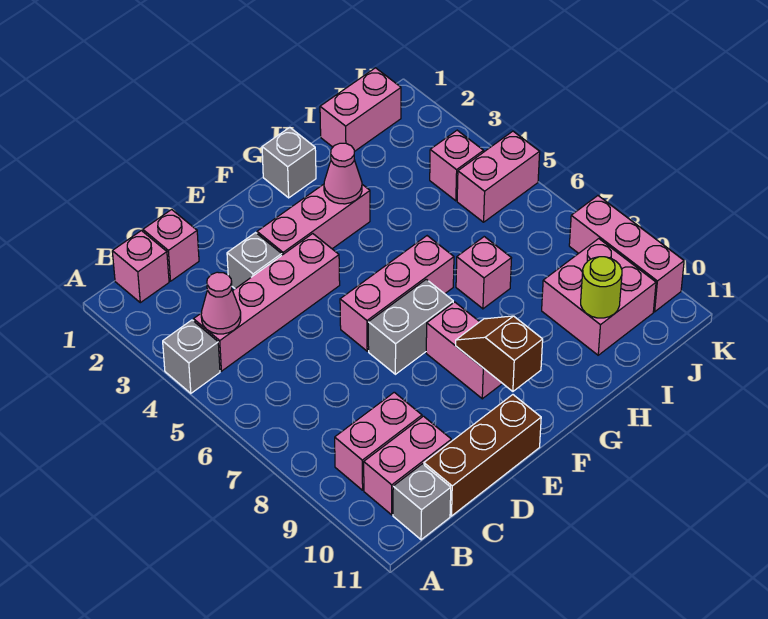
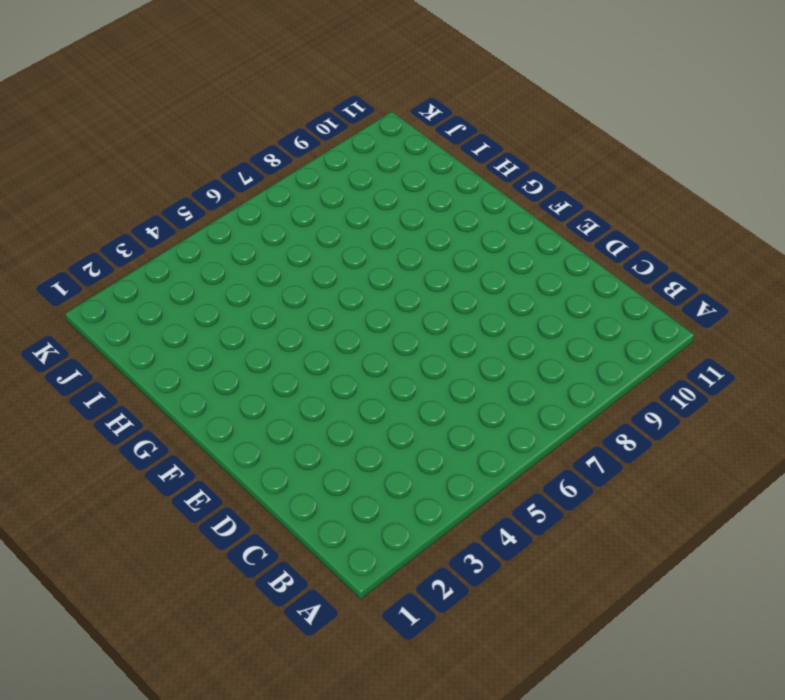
none -> grey brick A4 level 1
none -> pink brick B1 level 1
none -> pink brick B4:E4 level 1

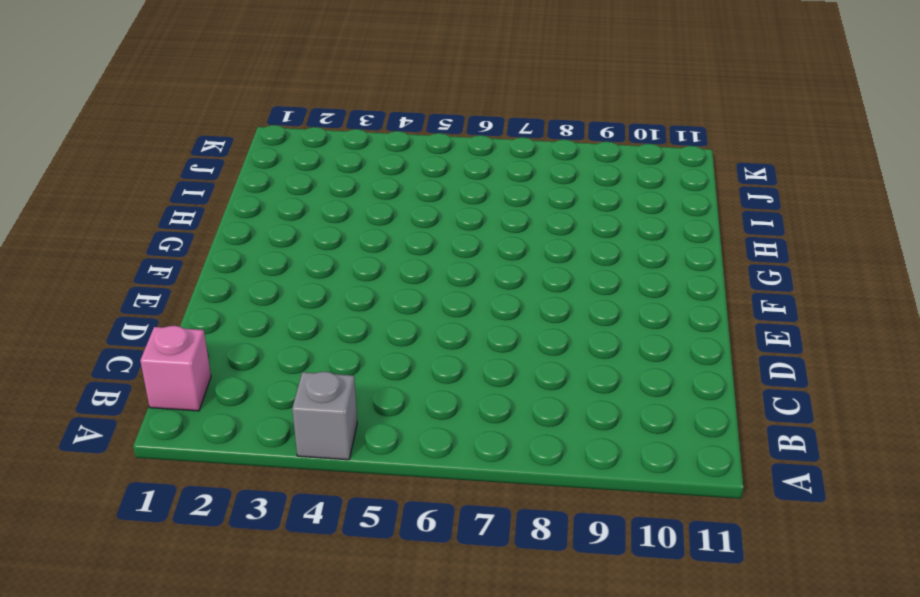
none -> pink brick B4:E4 level 1
none -> pink brick B9:C9 level 1
none -> pink brick B10:C10 level 1

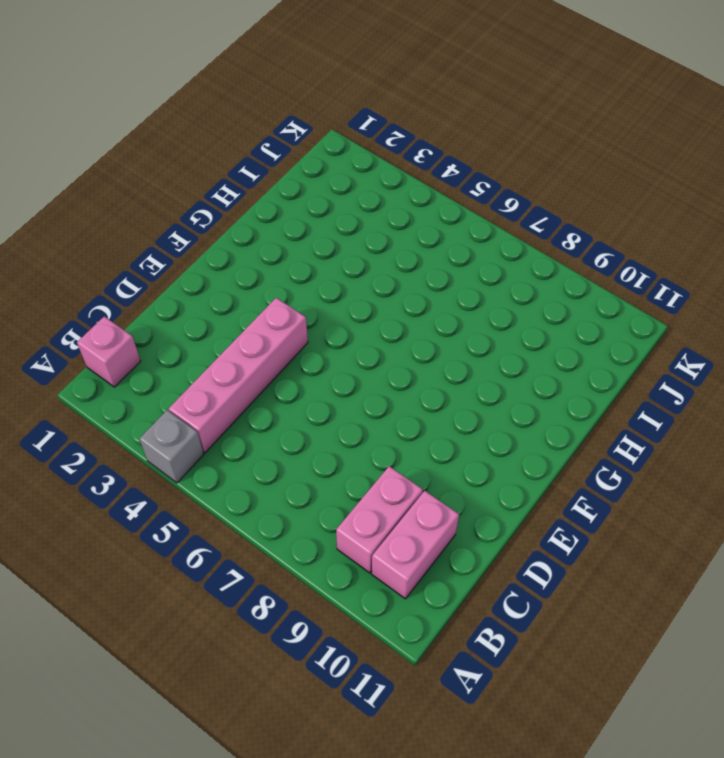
none -> grey brick B11 level 1
none -> pink brick C1 level 1
none -> brown brick C11:E11 level 1

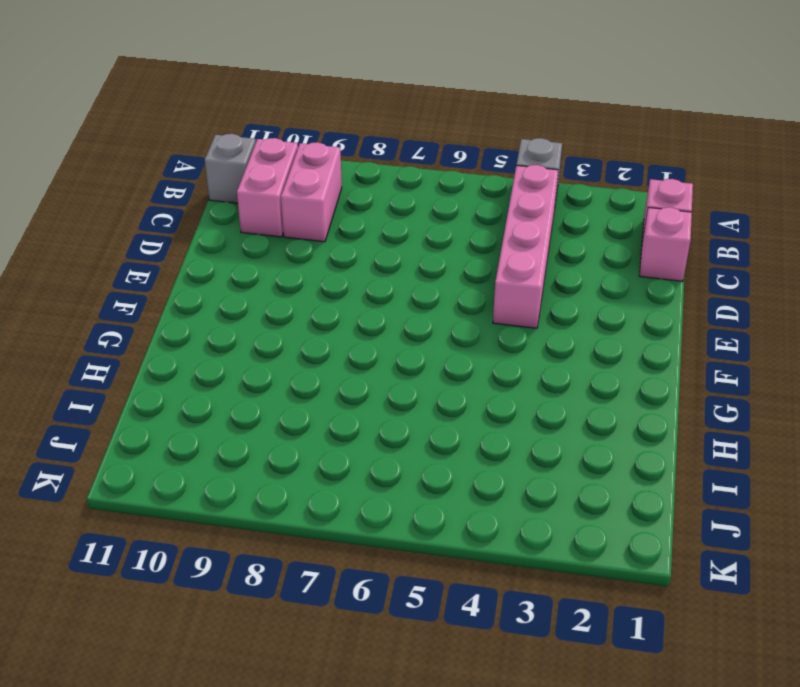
none -> brown brick C11:E11 level 1
none -> grey brick D3 level 1
none -> pink brick E3:G3 level 1

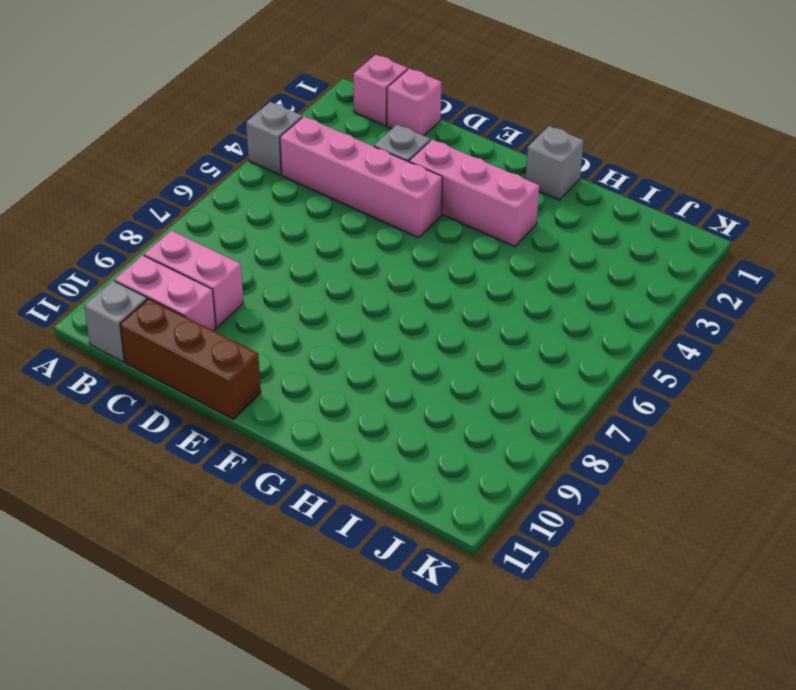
none -> pink brick E6:G6 level 1
none -> grey brick E7:F7 level 1
none -> pink brick F8:F9 level 1

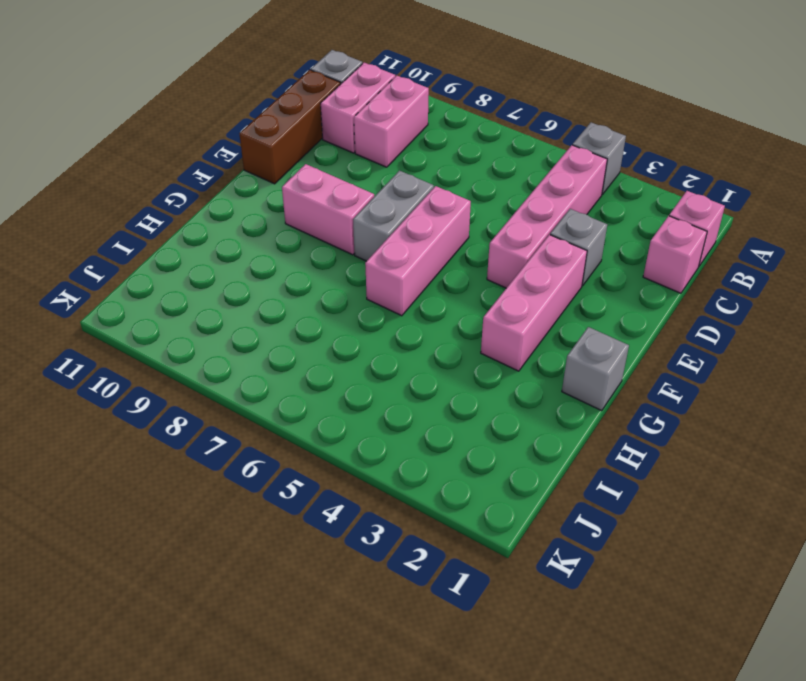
none -> pink brick H7 level 1
none -> pink brick I1:J1 level 1
none -> pink brick I9:J10 level 1

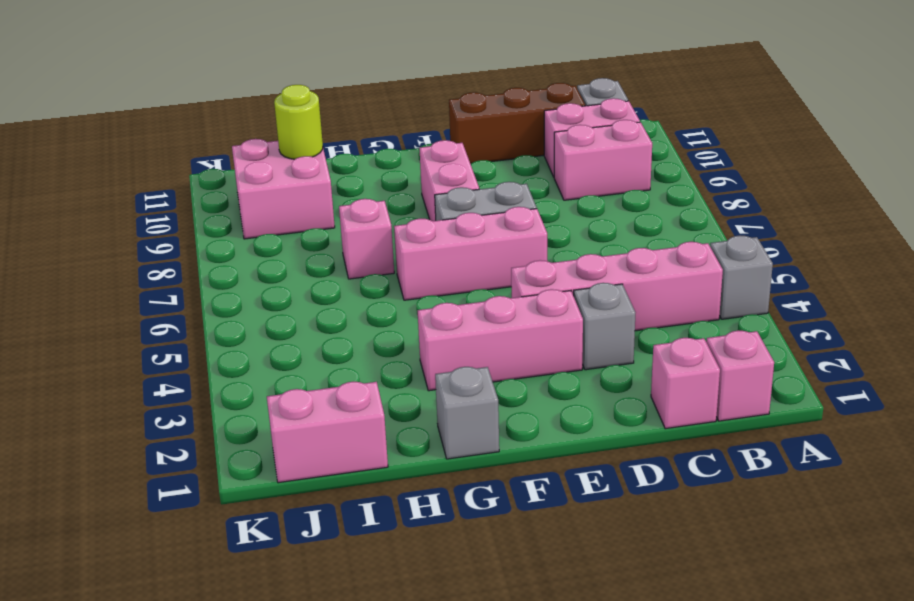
none -> pink brick J4 level 1
none -> pink brick J5:K5 level 1
none -> pink brick K8:K10 level 1

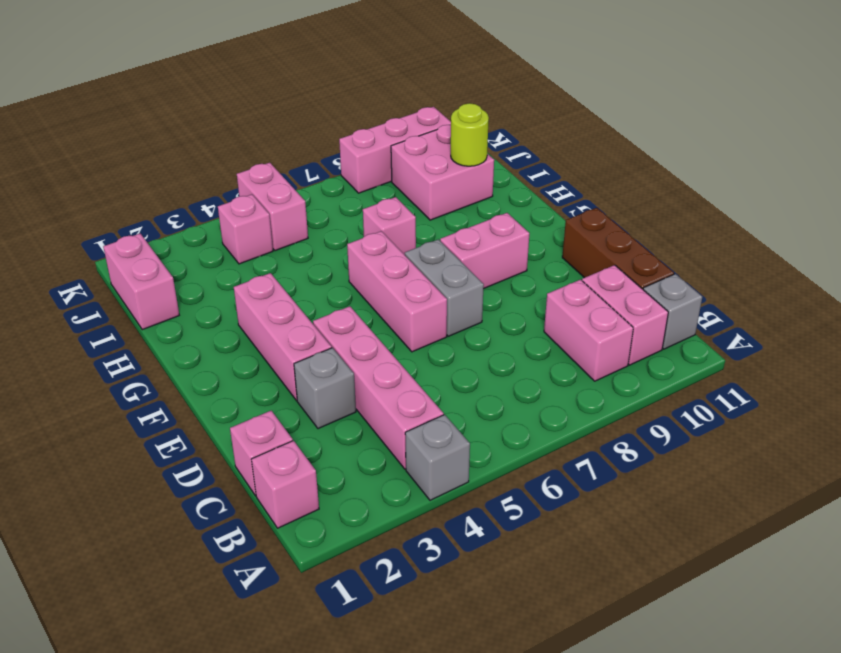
none -> grey brick G1 level 1
none -> pink cone B4 level 2
none -> brown slope F9:F10 level 2 top 10

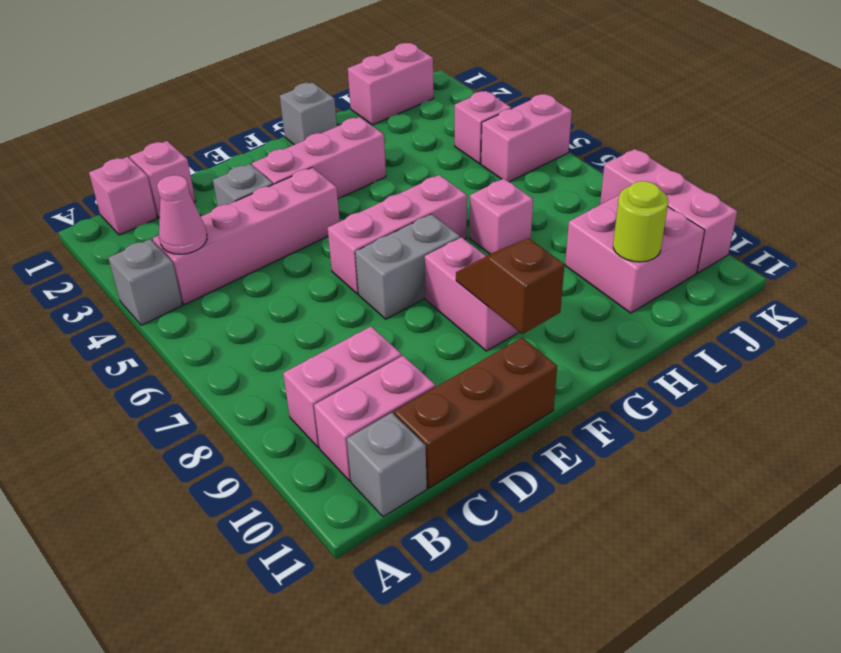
none -> pink cone G3 level 2

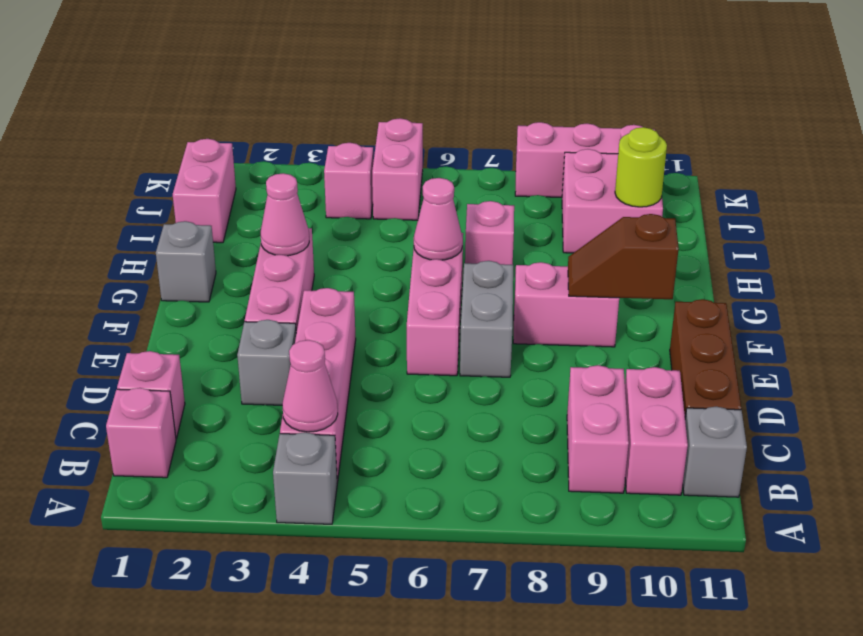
pink cone G6 level 2 -> none

